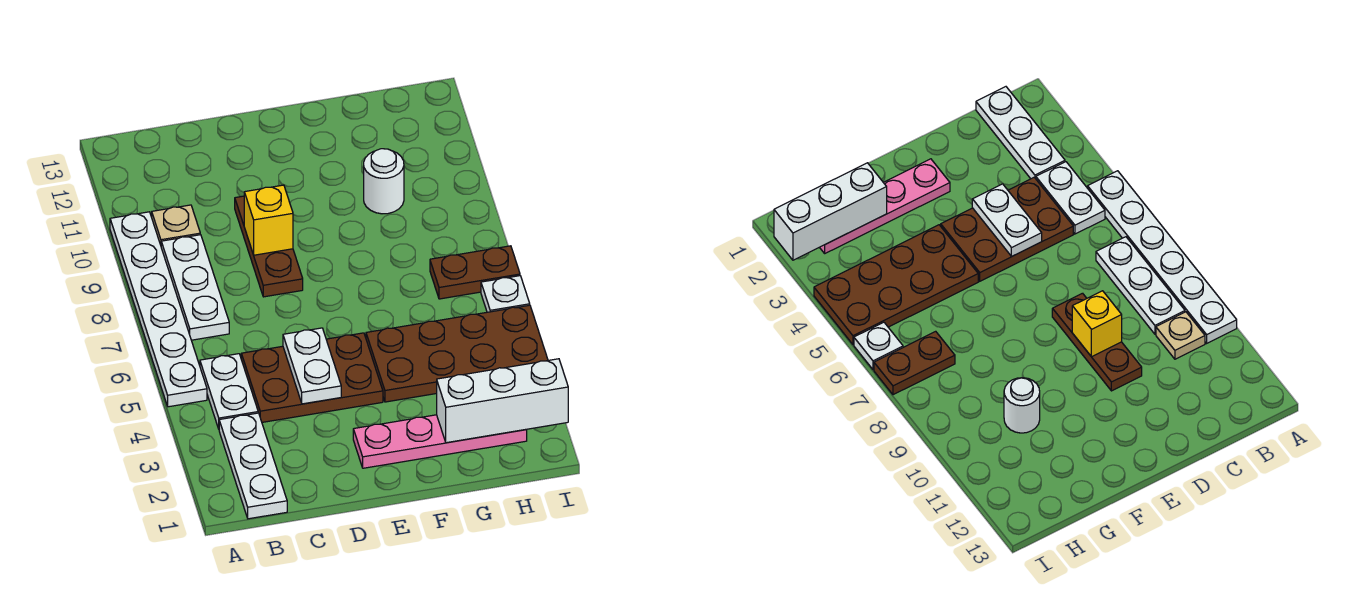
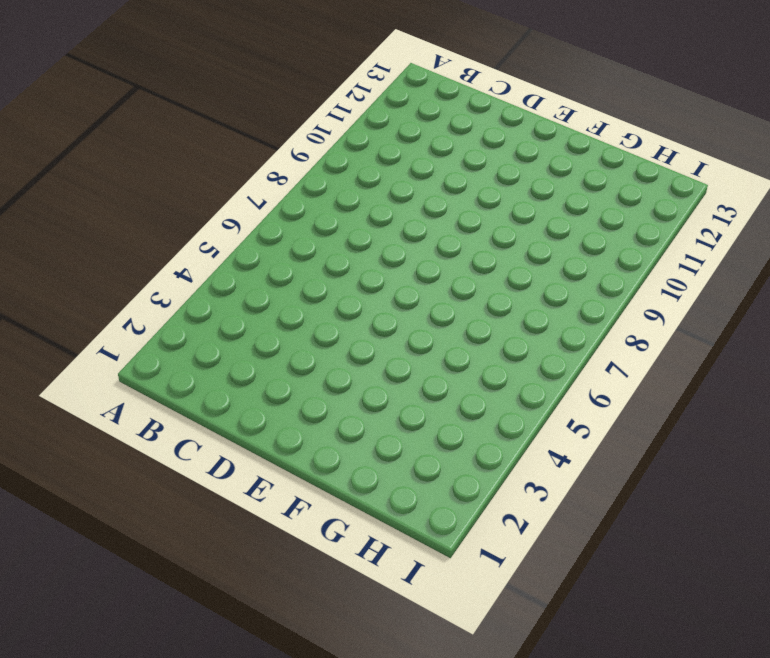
none -> white plate A5:A10 level 1
none -> white plate B1:B3 level 1
none -> white plate B4:B5 level 1

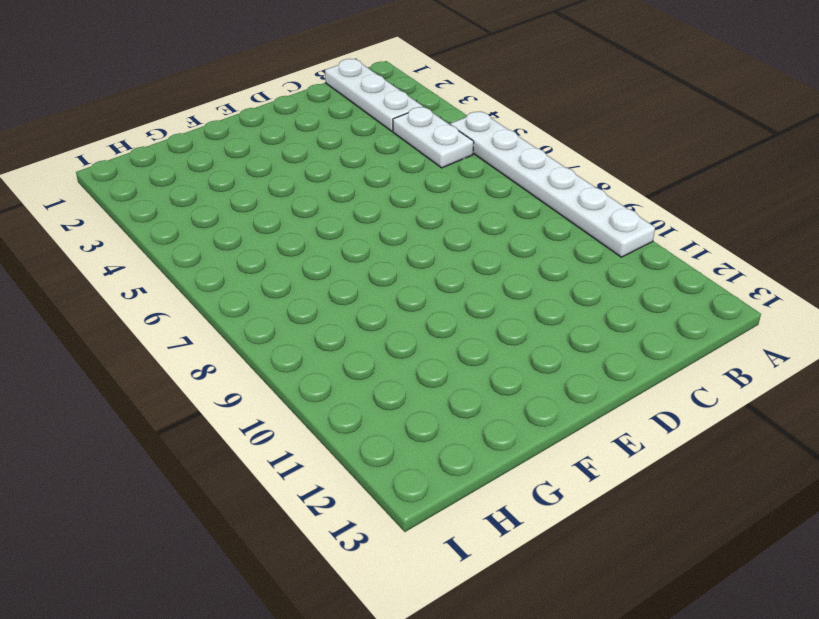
none -> white plate B7:B9 level 1
none -> tan plate B10 level 1
none -> brown plate C4:E5 level 1

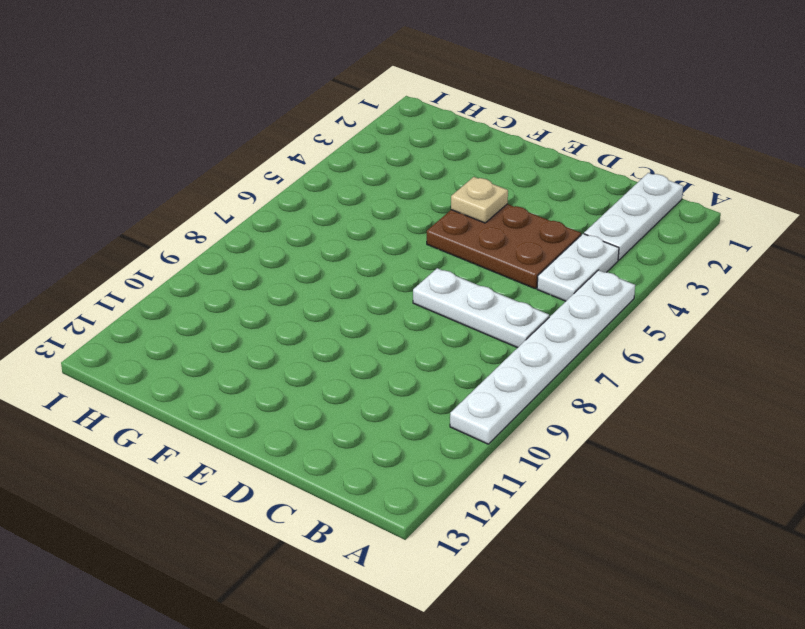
white plate B7:D7 level 1 -> white plate B7:B9 level 1
tan plate E4 level 2 -> tan plate B10 level 1
none -> brown plate D8:D10 level 1
none -> pink plate E2:H2 level 1
none -> brown plate F4:I5 level 1

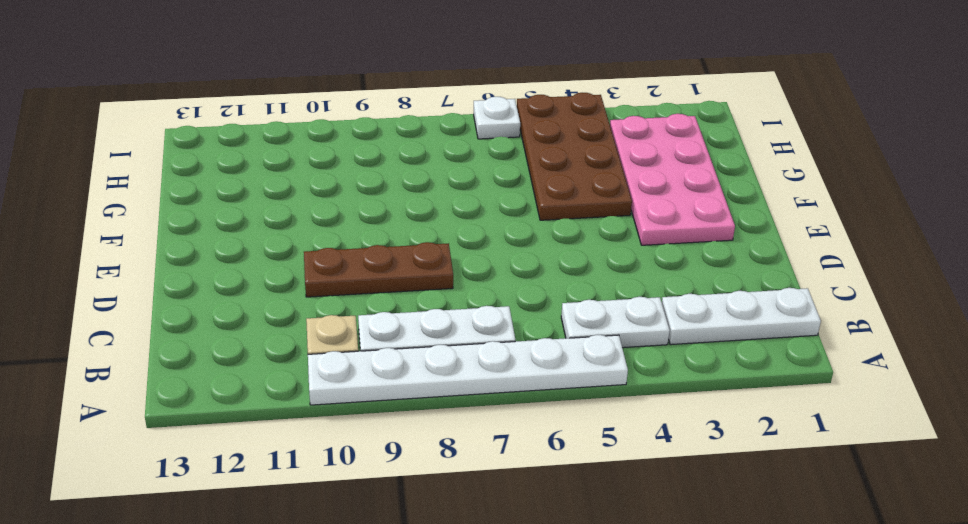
pink plate E2:H3 level 1 -> pink plate E2:H2 level 1
none -> brown plate C4:E5 level 1
none -> white round brick G10 level 1
none -> brown plate H7:I7 level 1

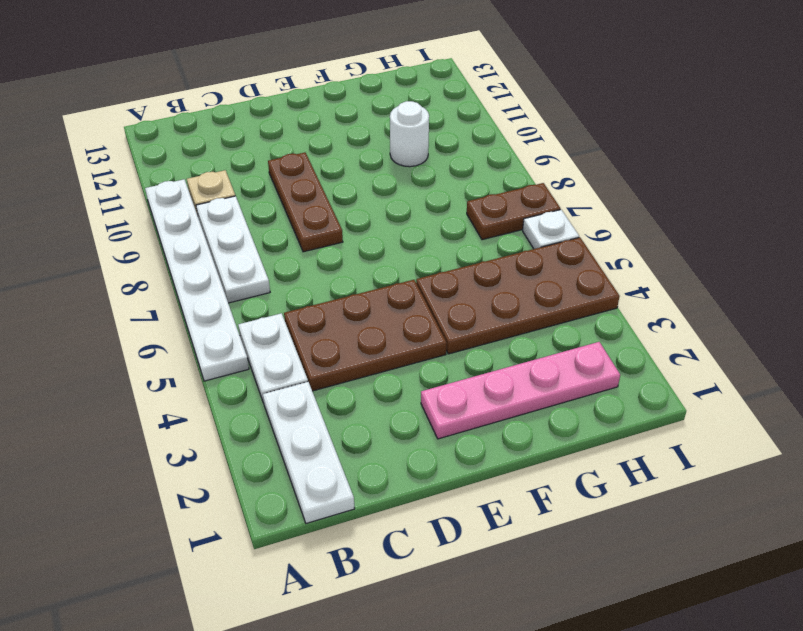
none -> white plate D4:D5 level 2
none -> yellow brick D9 level 2
none -> white brick G2:I2 level 2

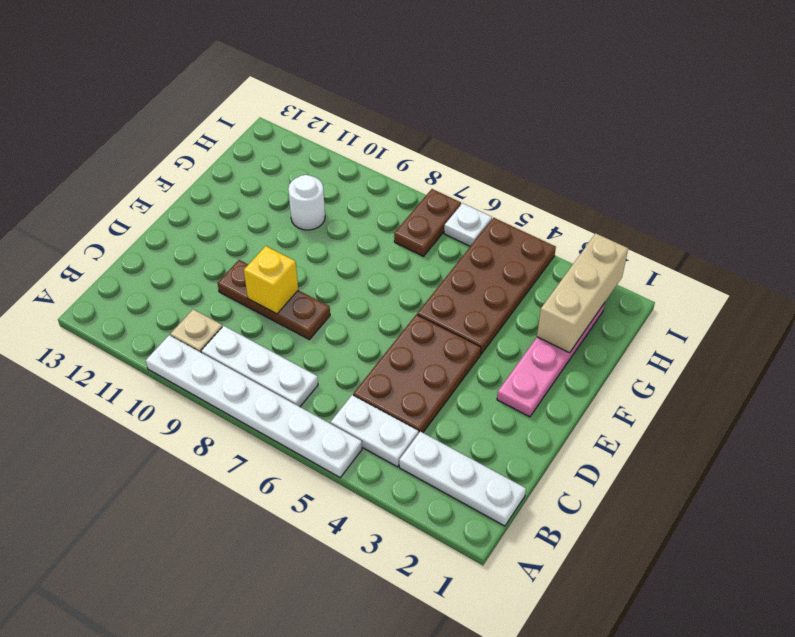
tan brick G2:I2 level 2 -> white brick G2:I2 level 2
none -> white plate D4:D5 level 2

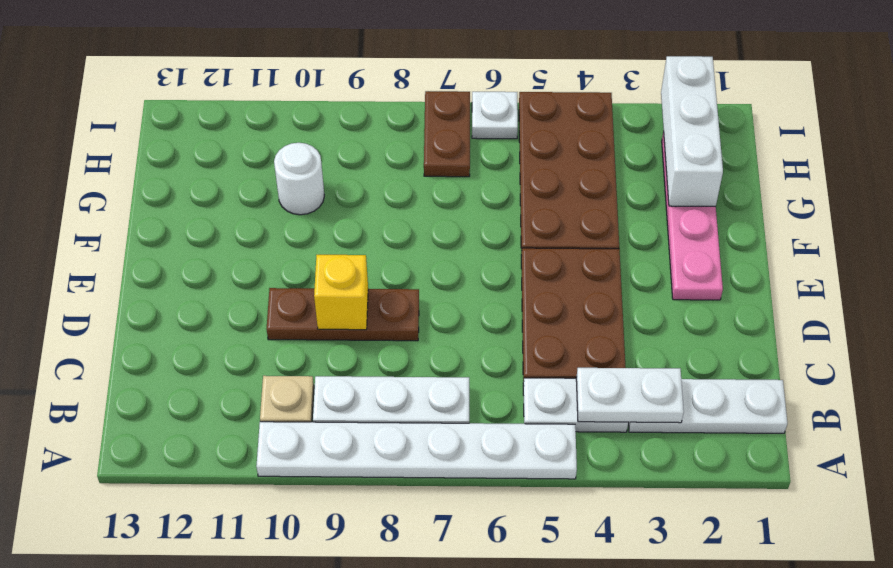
white plate B3:B4 level 2 -> white plate D4:D5 level 2

